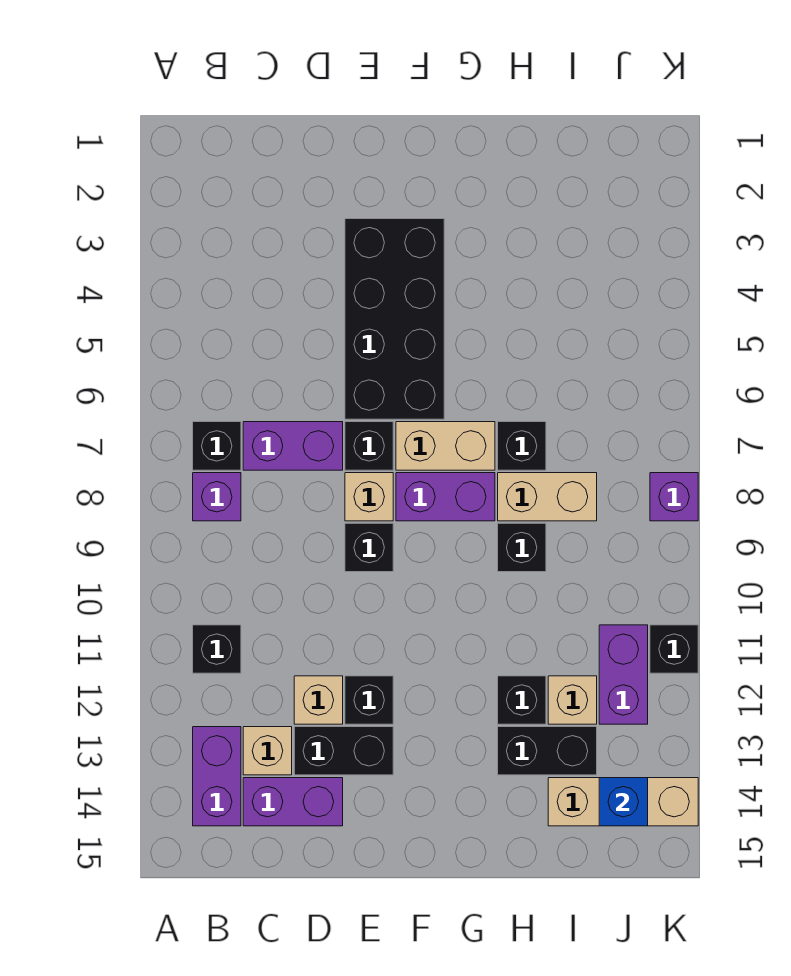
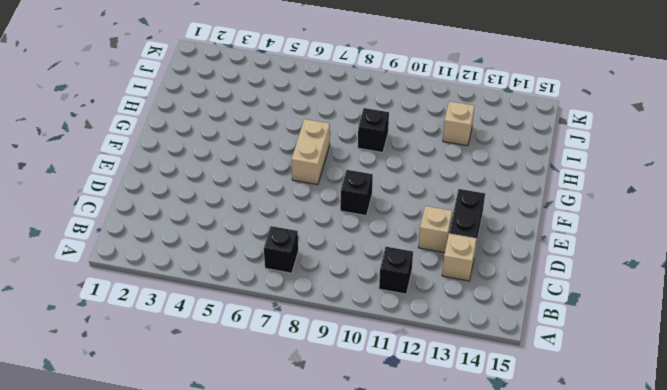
none -> purple brick B8 level 1
none -> purple brick B13:B14 level 1
none -> purple brick C7:D7 level 1

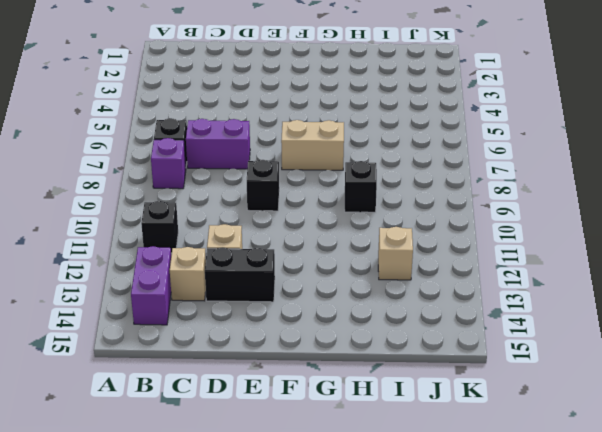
none -> purple brick C14:D14 level 1
none -> black brick E3:F6 level 1
none -> black brick E7 level 1

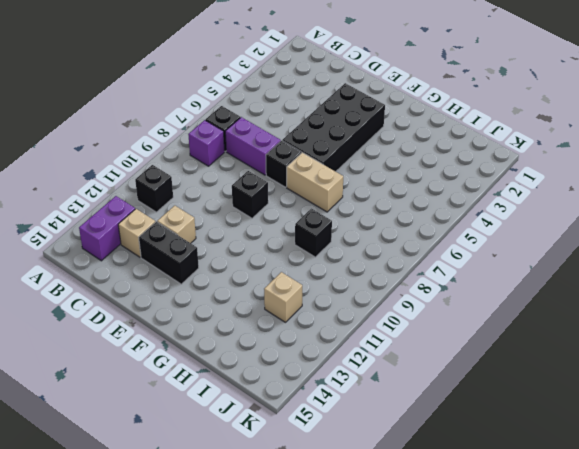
none -> purple brick C14:D14 level 1
none -> tan brick E8 level 1
none -> black brick E12 level 1

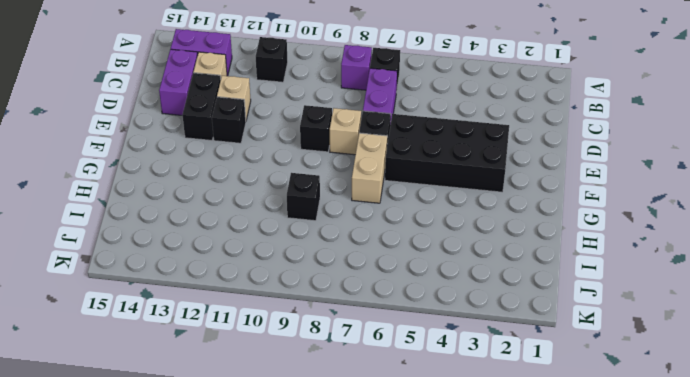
none -> purple brick F8:G8 level 1
none -> black brick H7 level 1
none -> tan brick H8:I8 level 1

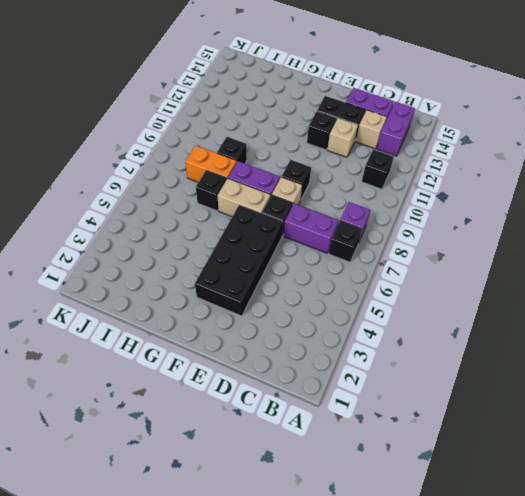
orange brick H8:I8 level 1 -> tan brick H8:I8 level 1
none -> black brick H12 level 1
none -> black brick H13:I13 level 1
none -> tan brick I12 level 1

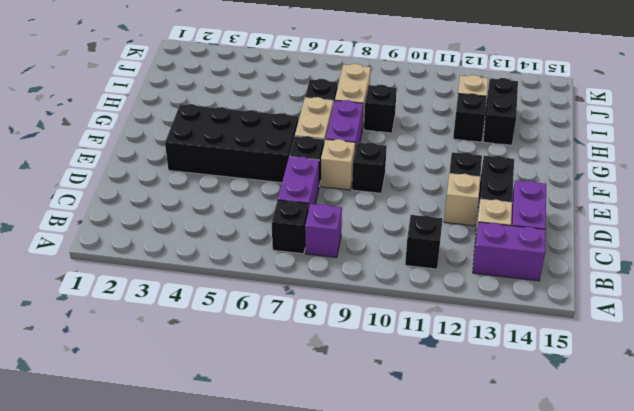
none -> tan brick I14:K14 level 1
none -> purple brick J11:J12 level 1
none -> purple brick K8 level 1

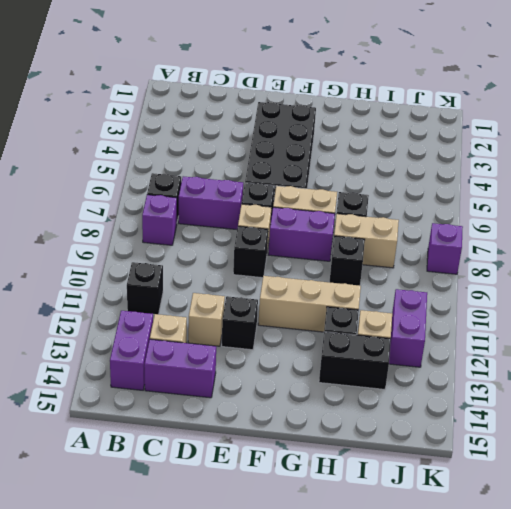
tan brick F11:H11 level 1 -> tan brick I14:K14 level 1
none -> black brick D13:E13 level 1
none -> black brick K11 level 1
none -> blue brick J14 level 2

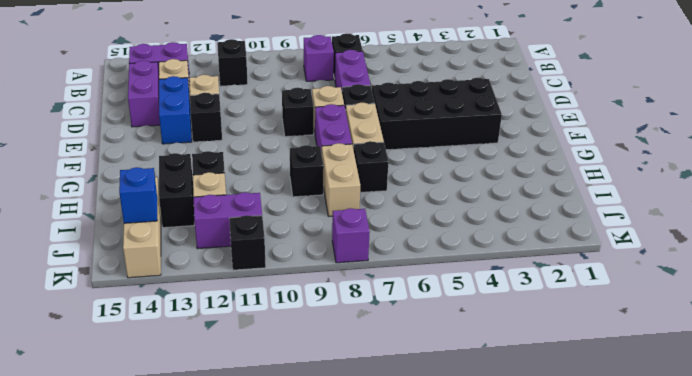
blue brick D13:E13 level 1 -> black brick D13:E13 level 1

